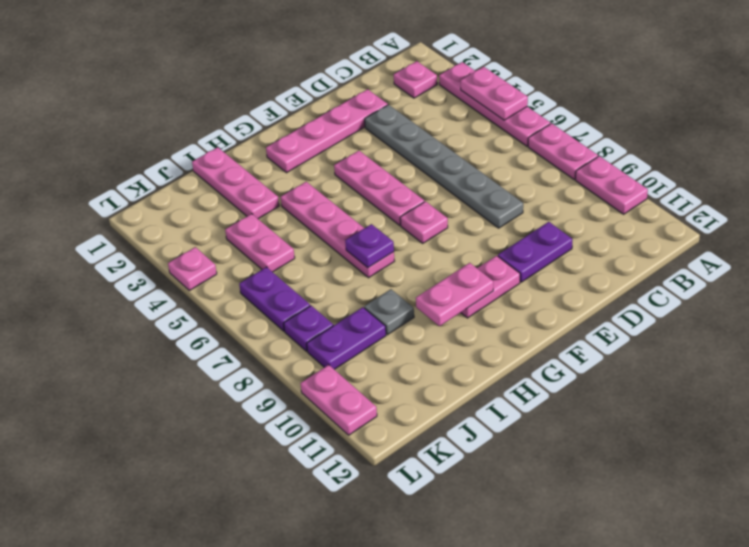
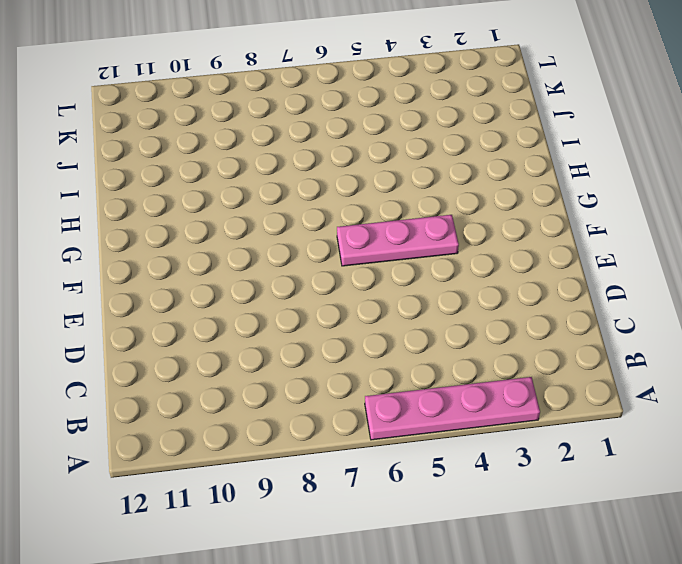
none -> pink plate A7:A8 level 1
none -> pink plate A9:A10 level 1
none -> pink plate B2 level 1

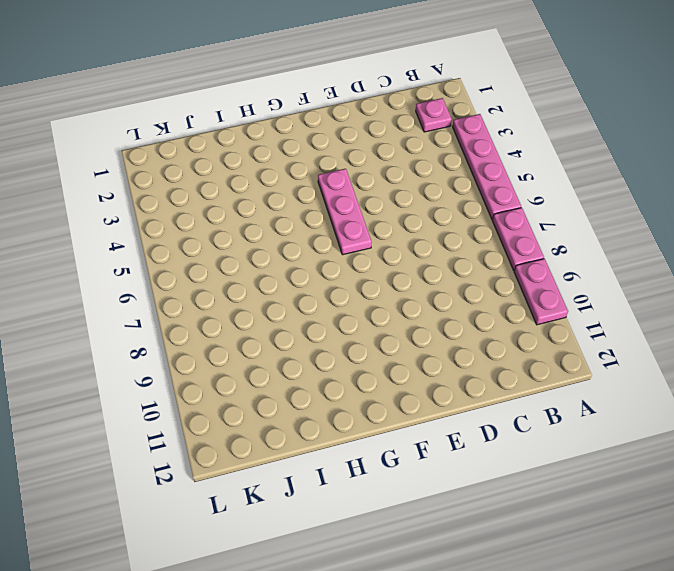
none -> pink plate D2:G2 level 1
none -> grey plate D3:D8 level 1
none -> purple plate D10:E10 level 1

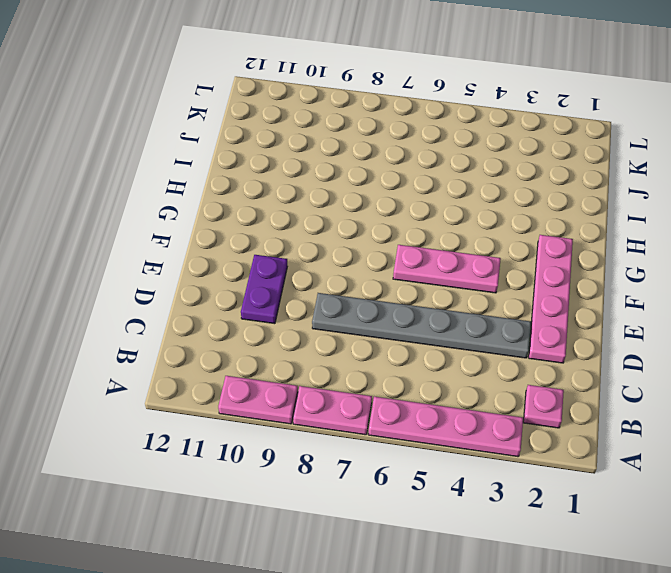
none -> pink plate F7 level 1
none -> pink plate F10:G10 level 1
none -> pink plate H4:H7 level 1

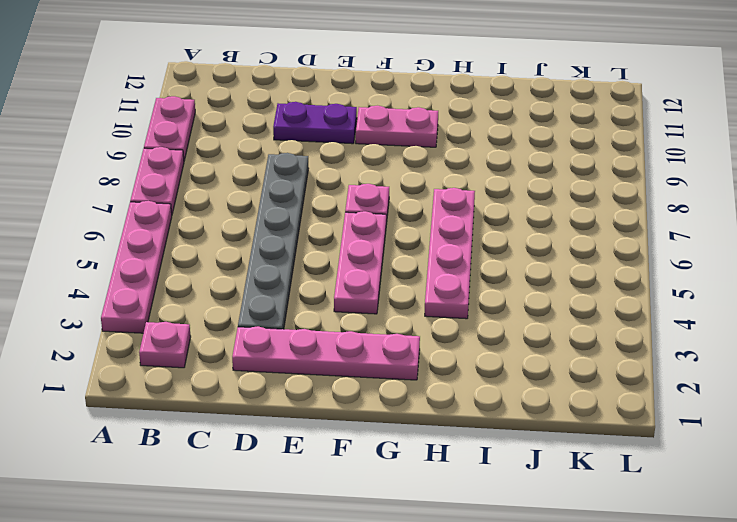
none -> pink plate I1:I3 level 1
none -> grey plate I9 level 1
none -> pink plate J4:J5 level 1

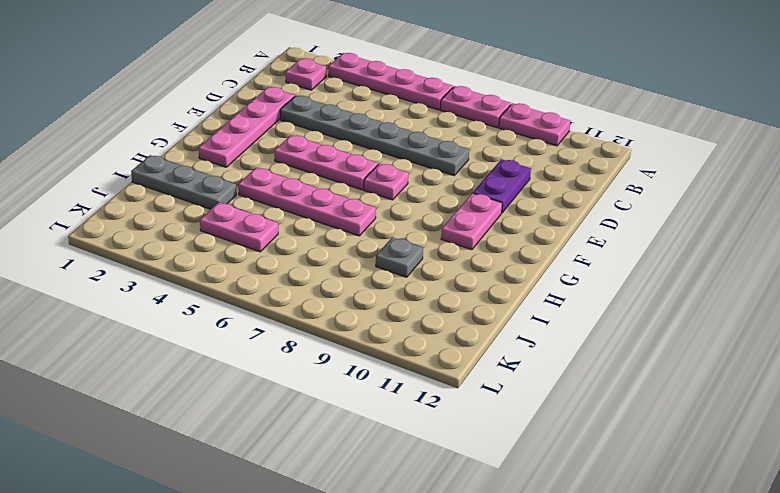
grey plate I1:I3 level 1 -> pink plate I1:I3 level 1
none -> purple plate J9:K9 level 1
none -> purple plate K6:K7 level 1
none -> purple plate K8 level 1

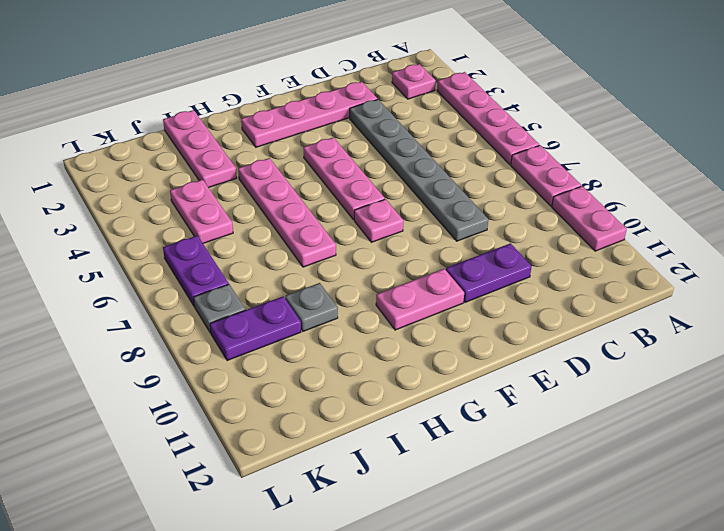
grey plate K8 level 1 -> purple plate K8 level 1
none -> pink plate L4 level 1
none -> pink plate L10:L11 level 1
none -> pink plate A4:A5 level 2

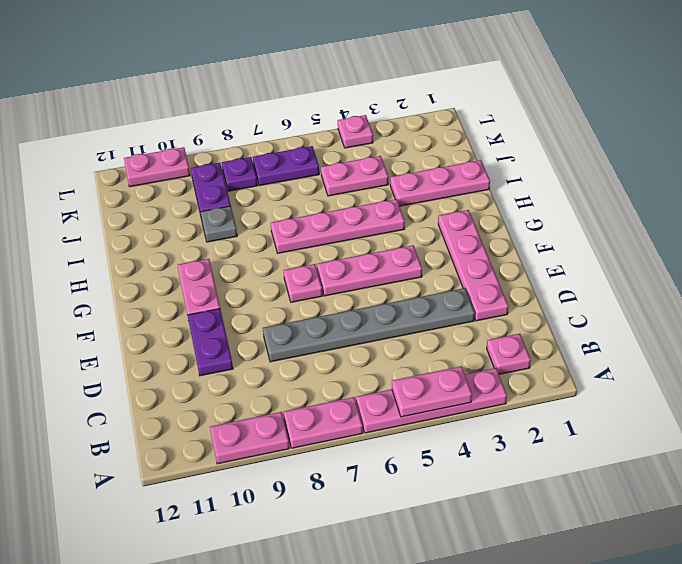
none -> pink plate G10:H10 level 2
none -> purple plate H7 level 2

